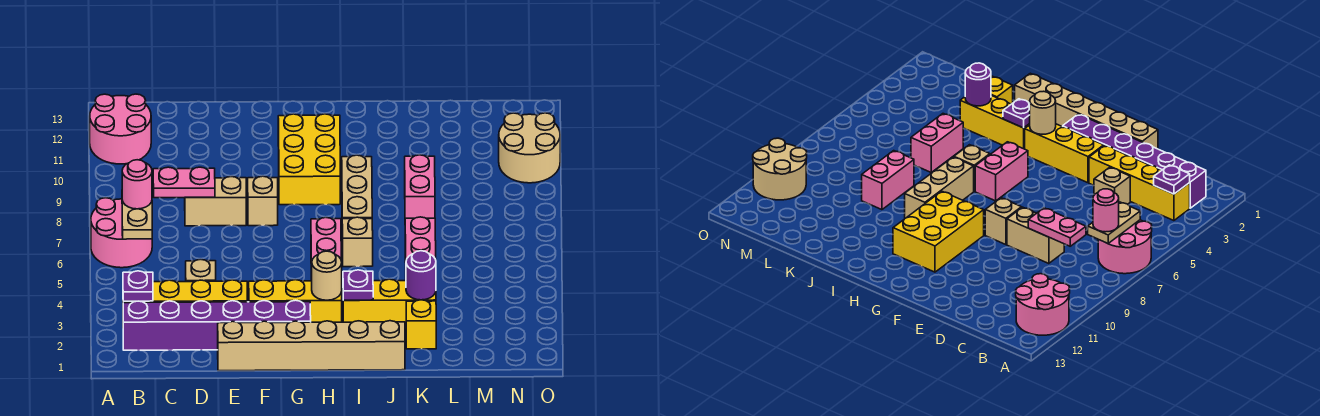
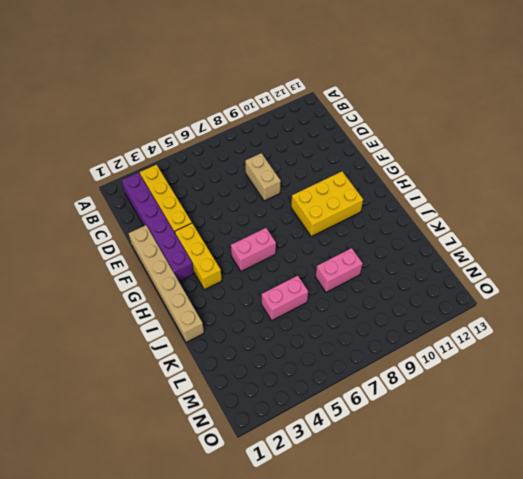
none -> pink round brick A6:B7 level 1
none -> pink round brick A11:B12 level 1
none -> tan brick D4 level 1

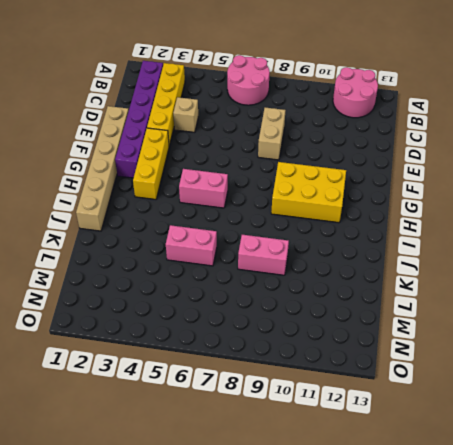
none -> tan brick F8 level 1
none -> yellow brick I3:K3 level 1
none -> tan brick I6 level 1

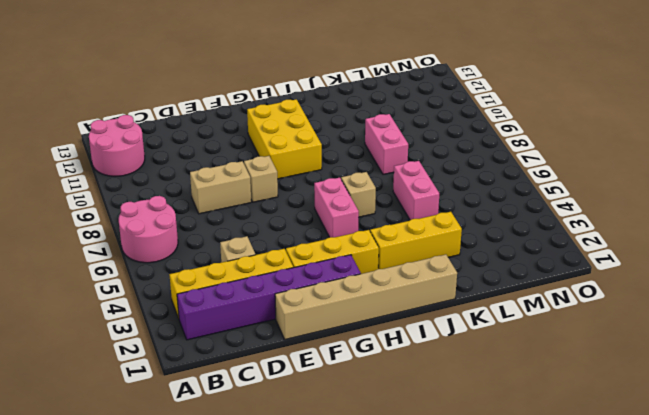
none -> tan brick I7:I9 level 1
none -> yellow brick K2 level 1
none -> tan round brick N10:O11 level 1

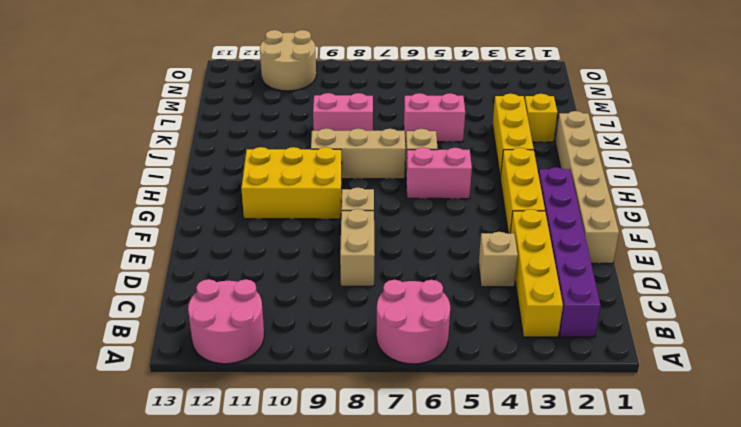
none -> purple plate B3 level 2
none -> tan plate B6:B7 level 2
none -> pink plate C8:D8 level 2

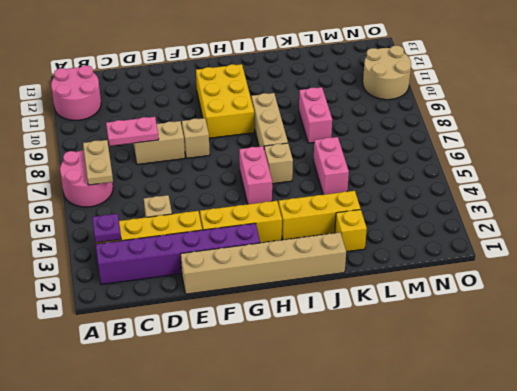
none -> tan round brick H3 level 2
none -> purple plate I3 level 2
none -> purple round brick K3 level 2

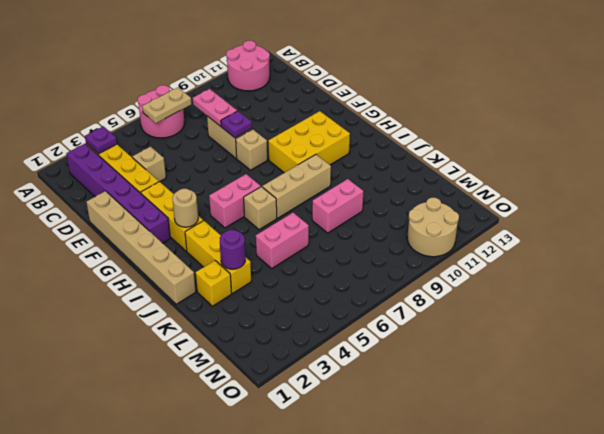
purple plate E8 level 2 -> purple plate I3 level 2
none -> pink round brick B7 level 3

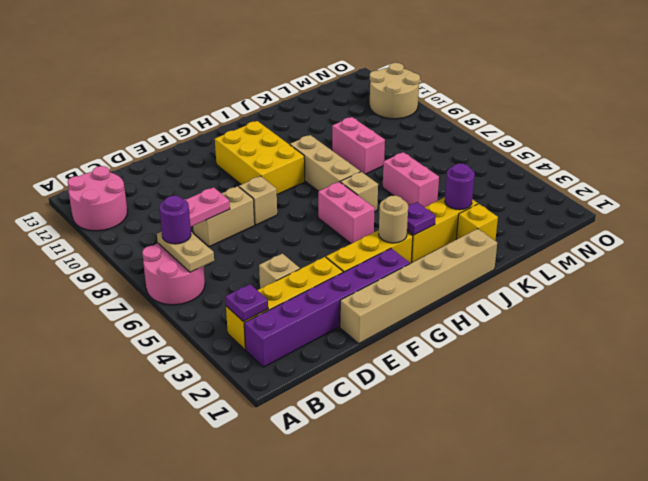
purple round brick B7 level 3 -> pink round brick B7 level 3

